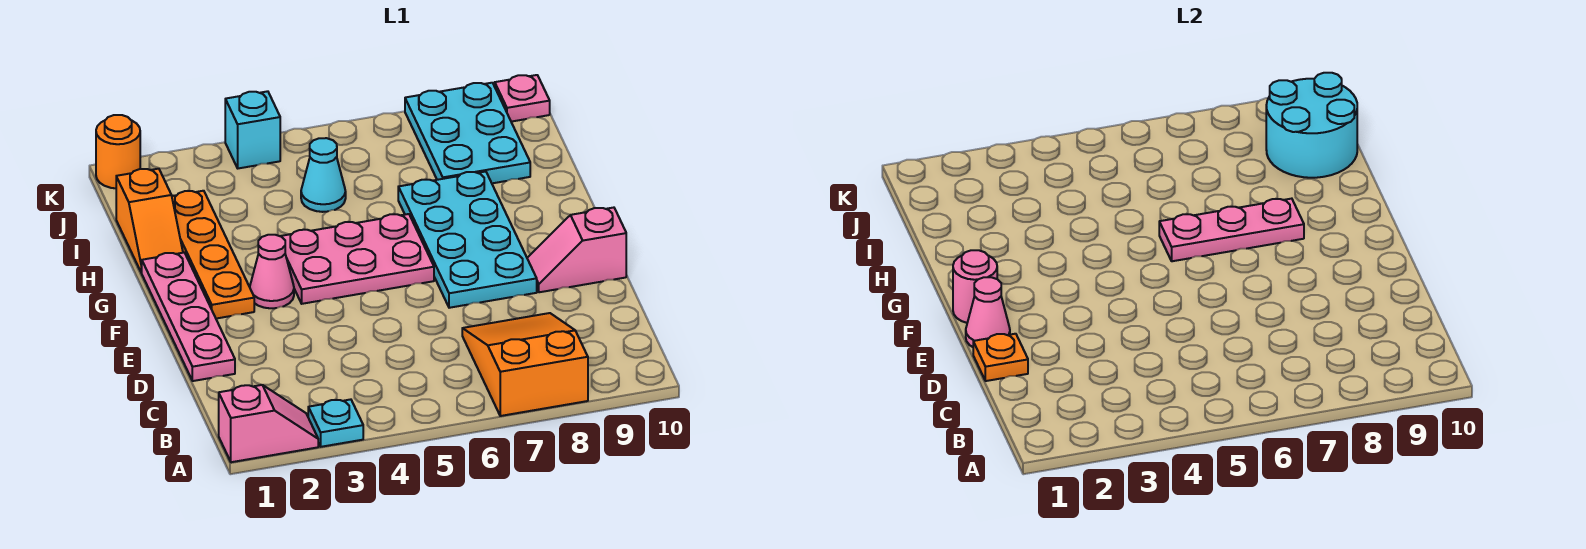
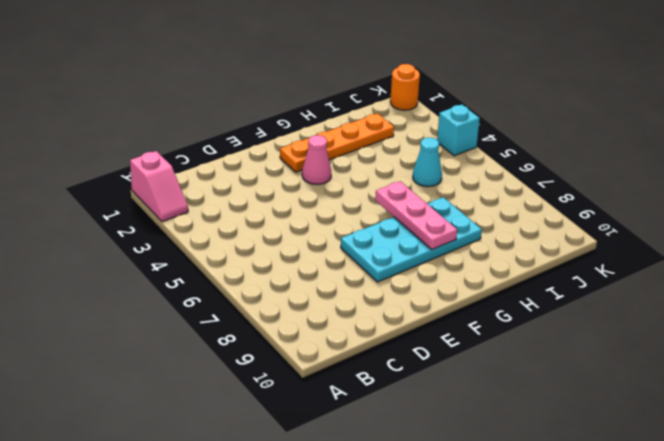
none -> cyan plate A3 level 1
none -> orange slope A7:C8 level 1 top A
none -> pink plate D1:G1 level 1

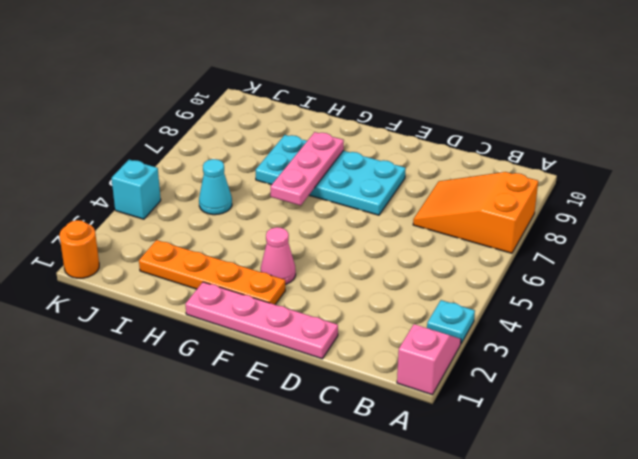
none -> pink slope E9:E10 level 1 top 10
none -> pink plate F4:G6 level 1
none -> orange slope H1:I1 level 1 top I

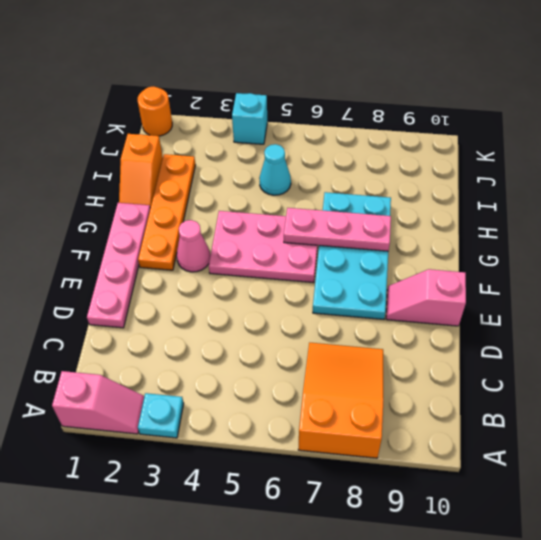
none -> cyan plate I8:K9 level 1
none -> pink plate K10 level 1
none -> orange plate D1 level 2

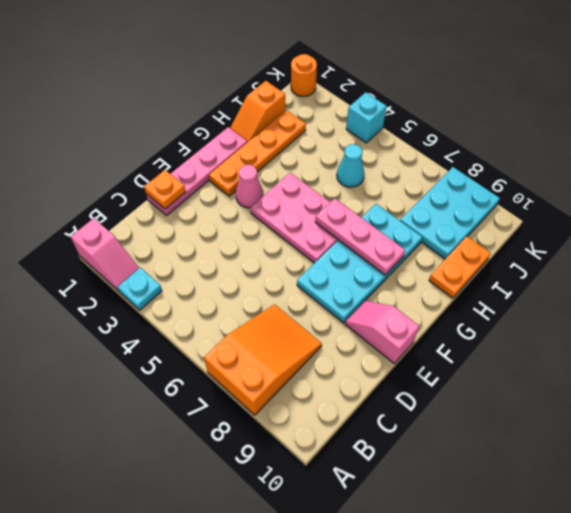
orange plate H10:I10 level 1 -> none
none -> pink plate K10 level 1
none -> pink cone E1 level 2
none -> pink round brick F1 level 2

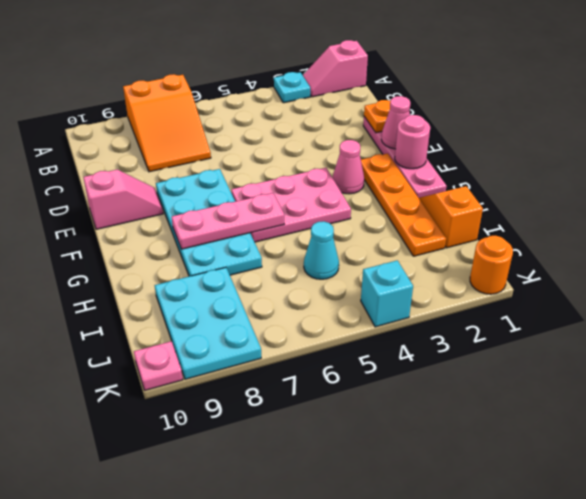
none -> cyan round brick I9:J10 level 2

